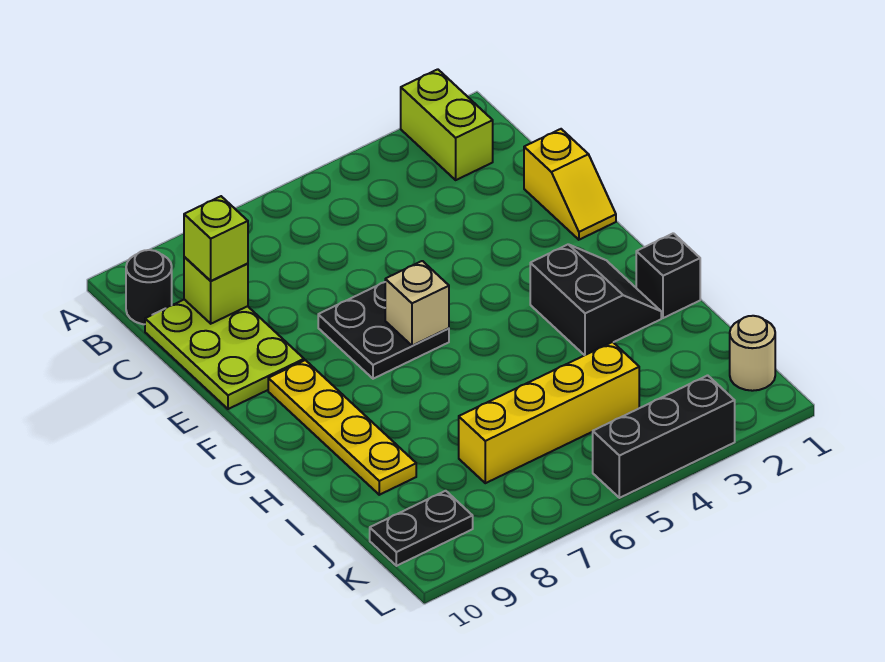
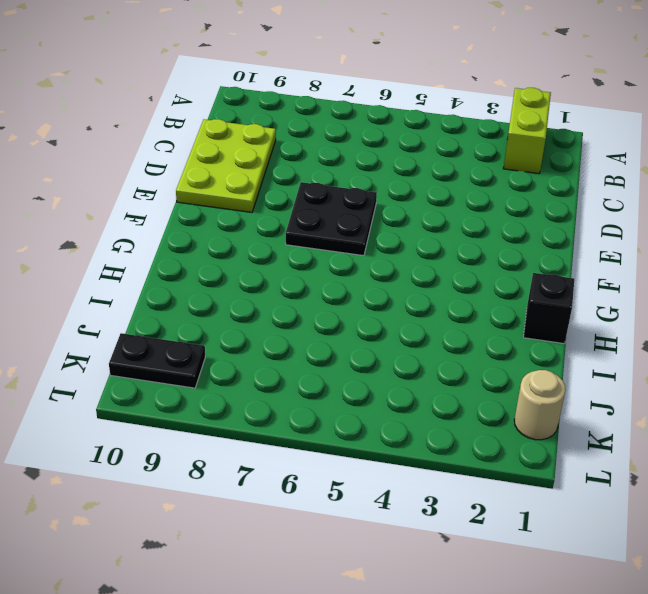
none -> black round brick B10 level 1
none -> yellow slope D1:E1 level 1 top D
none -> yellow plate F9:I9 level 1

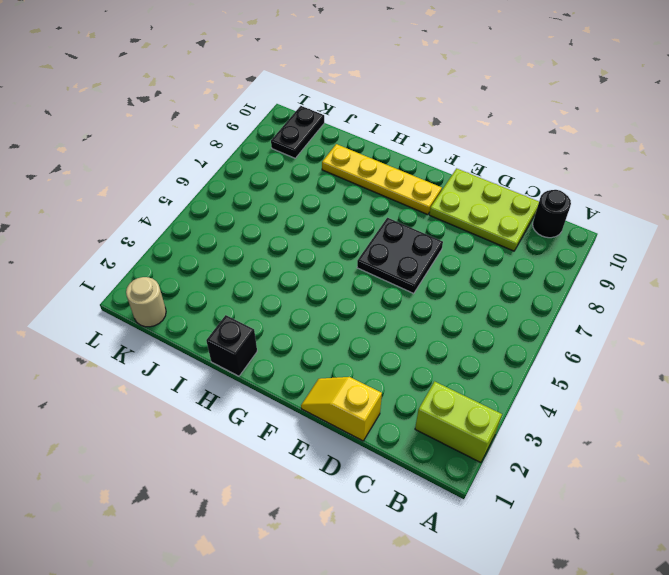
none -> black slope G2:H3 level 1 top 3
none -> yellow brick J4:J7 level 1
none -> black brick L3:L5 level 1

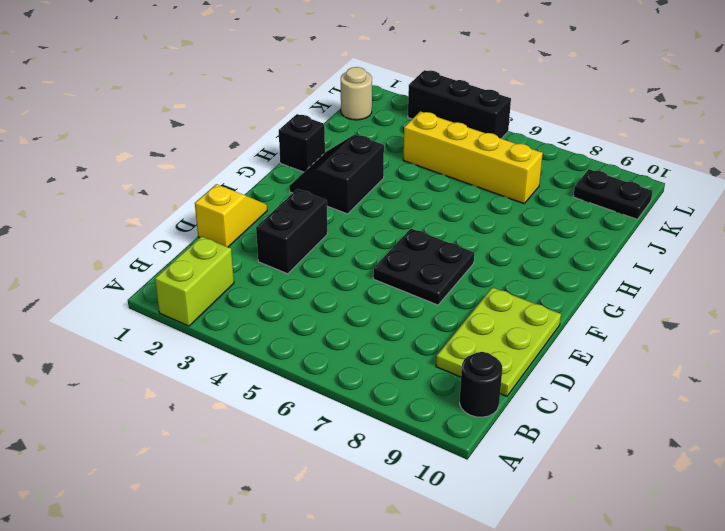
black brick D3:E3 level 1 -> none
none -> yellow plate F9:I9 level 1
none -> lime brick C9 level 2
none -> tan brick F6 level 2

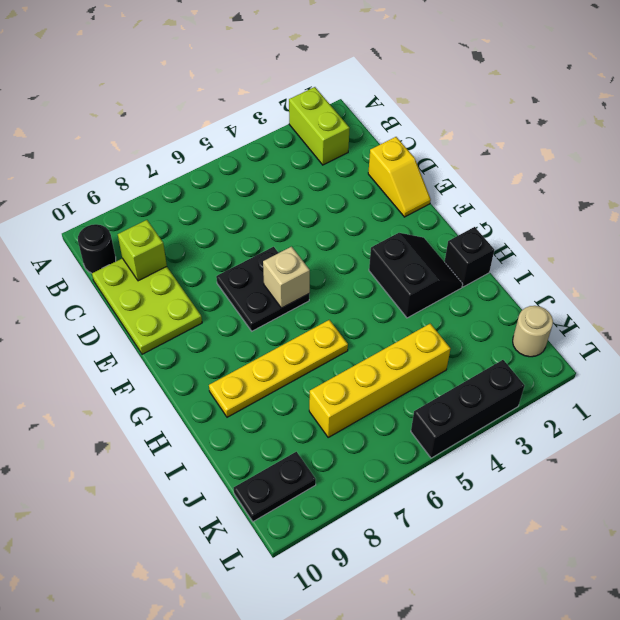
yellow plate H6:H9 level 1 -> yellow plate F9:I9 level 1
none -> lime brick C9 level 3

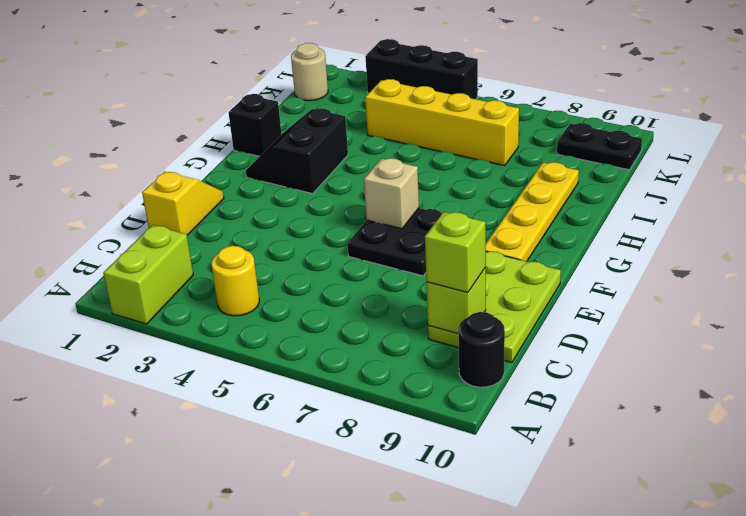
yellow round brick B4 level 1 -> none

